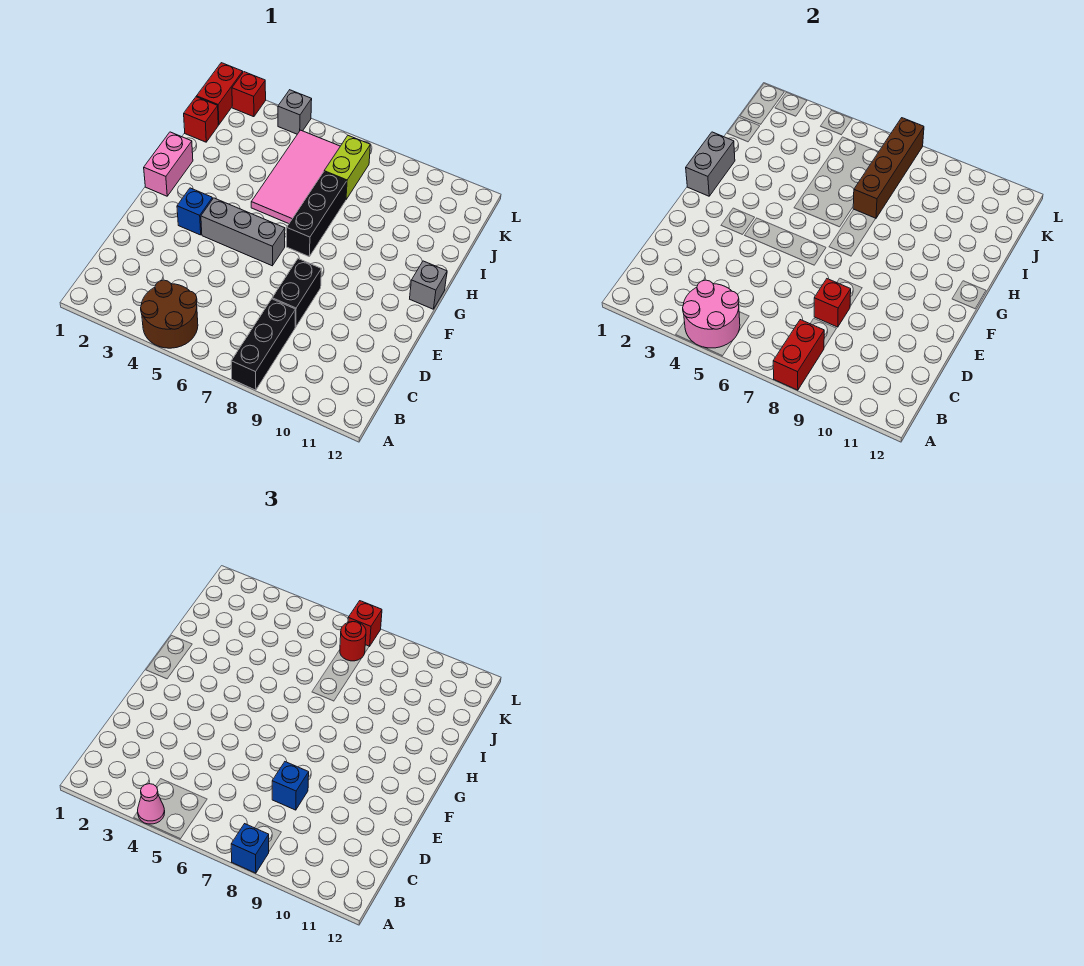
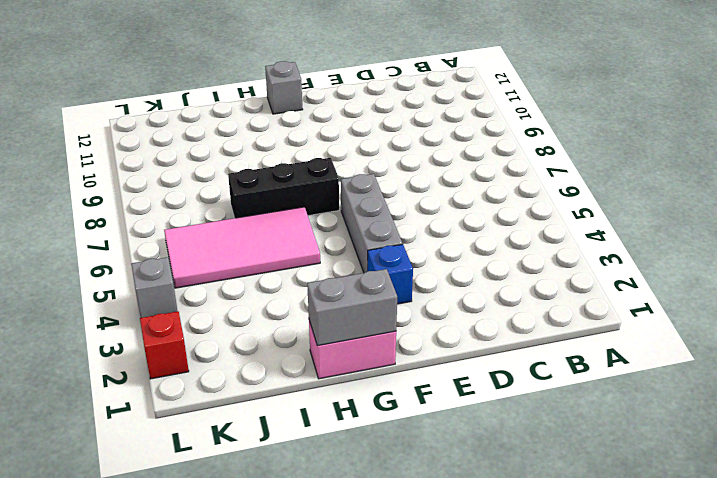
none -> brown round brick A4:B5 level 1
none -> black brick A8:C8 level 1
none -> black brick D8:E8 level 1

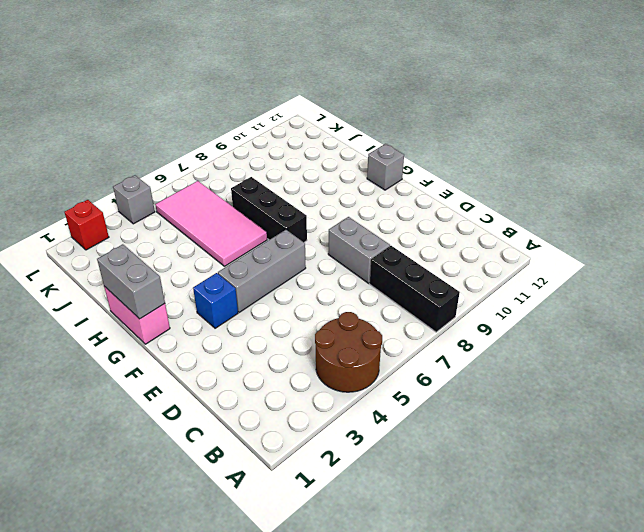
grey brick D8:E8 level 1 -> black brick D8:E8 level 1
none -> red brick J1 level 1
none -> lime brick J7:K7 level 1
none -> red brick K1:L1 level 1

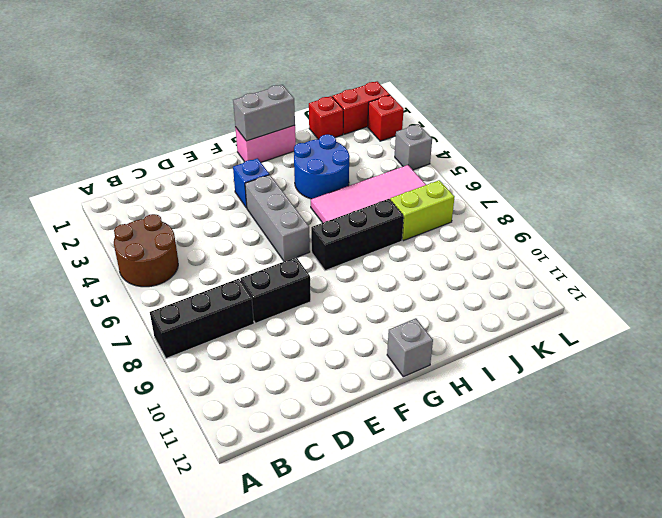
blue round brick H3:I4 level 1 -> none
none -> pink round brick A4:B5 level 2
none -> red brick A8:B8 level 2
none -> red brick D8 level 2

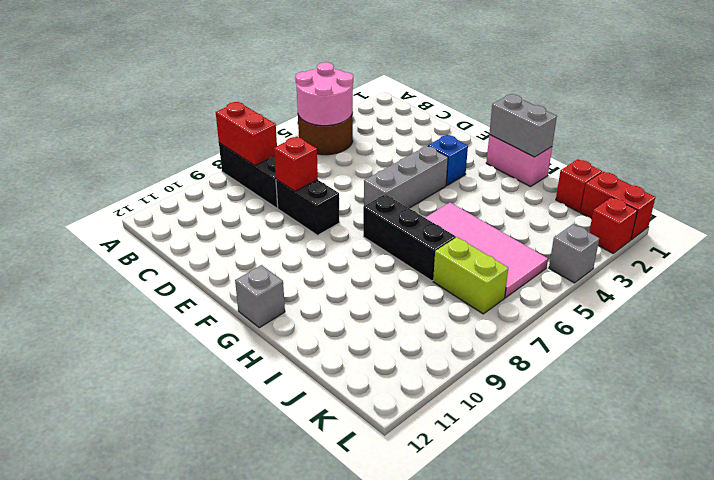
none -> brown brick I7:L7 level 2
none -> pink cone A4 level 3
none -> blue brick A8 level 3

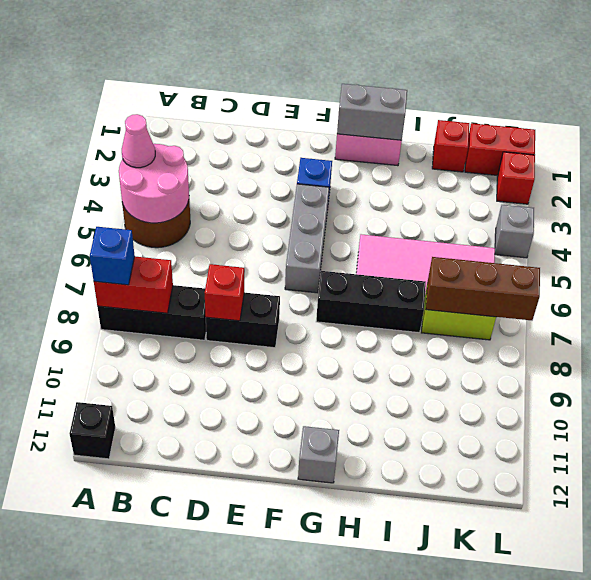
black brick A12 level 1 -> none
brown brick J7:L7 level 2 -> brown brick I7:L7 level 2
none -> blue brick D8 level 3
none -> red round brick K7 level 3
none -> red brick L7 level 3

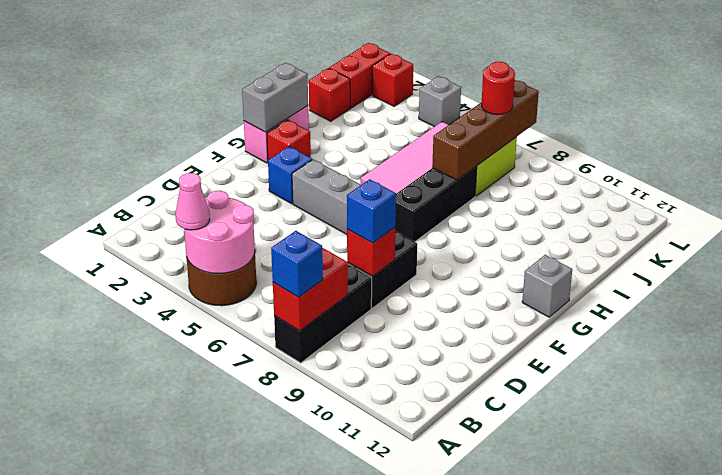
red brick G2 level 1 -> red brick L7 level 3

